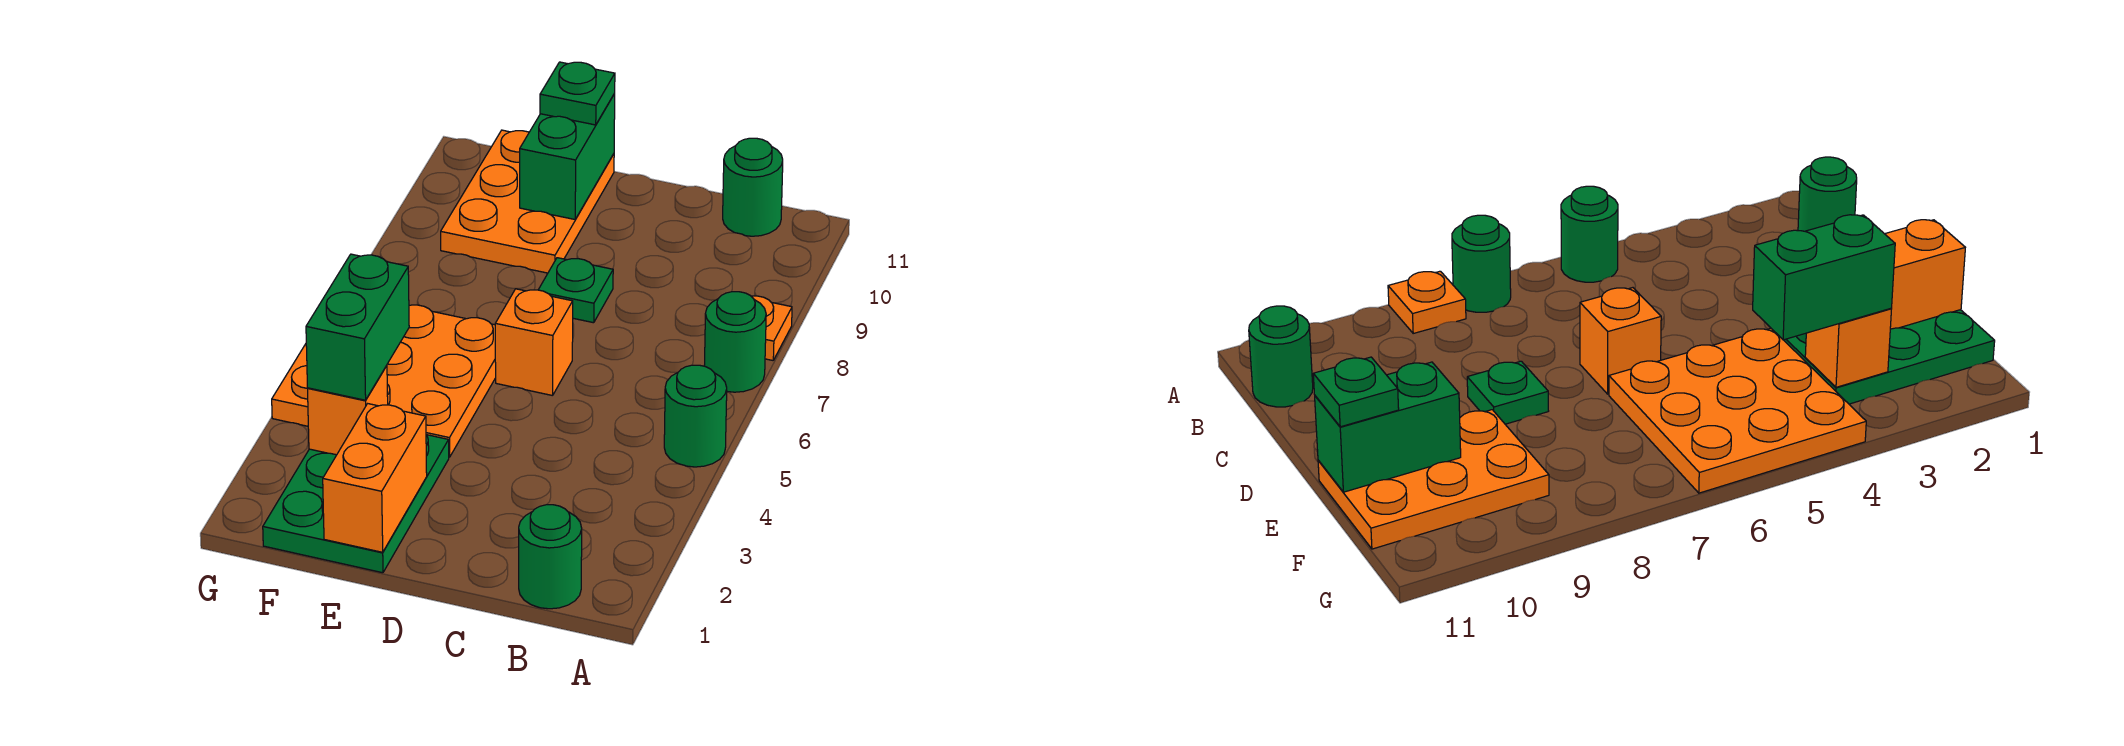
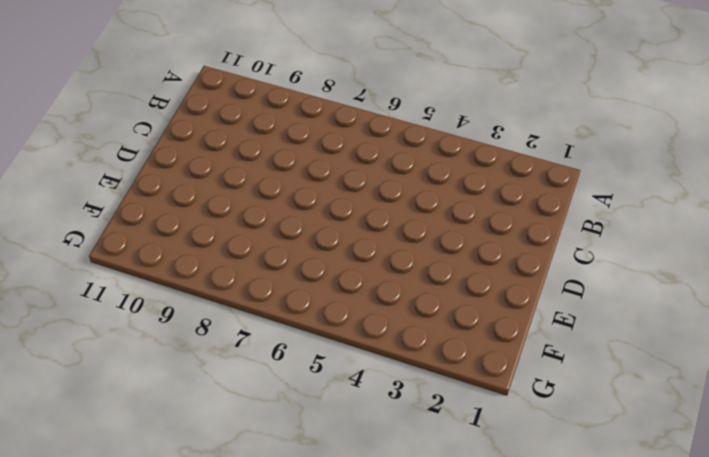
none -> green round brick A5 level 1
none -> green round brick A7 level 1
none -> orange plate A8 level 1

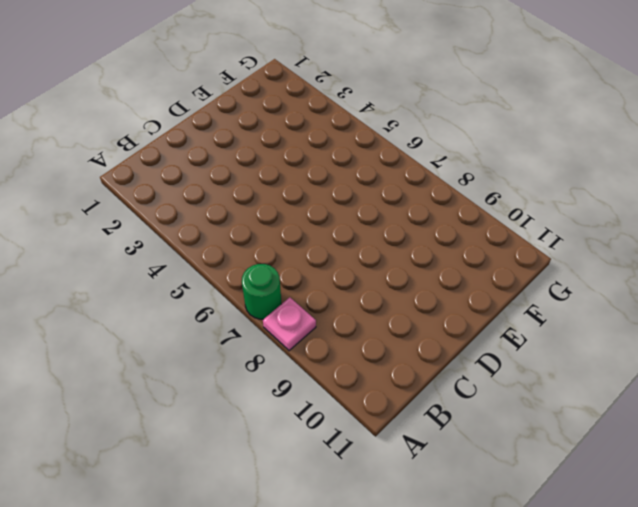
pink plate A8 level 1 -> orange plate A8 level 1
none -> green round brick A5 level 1
none -> green round brick B1 level 1
none -> green round brick B11 level 1

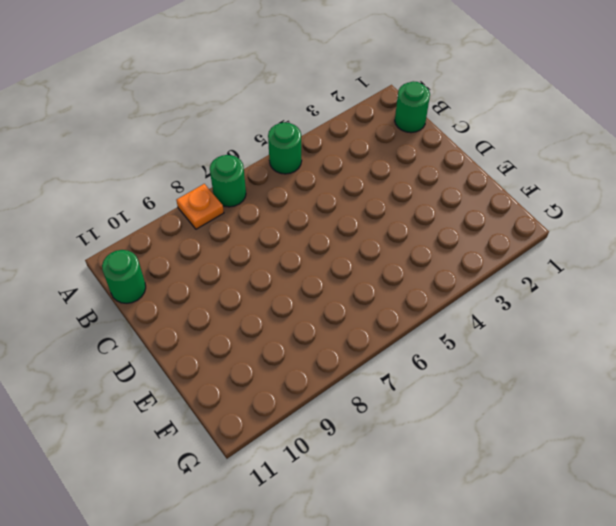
none -> orange brick D6 level 1
none -> green plate D8 level 1
none -> green plate E1:F3 level 1

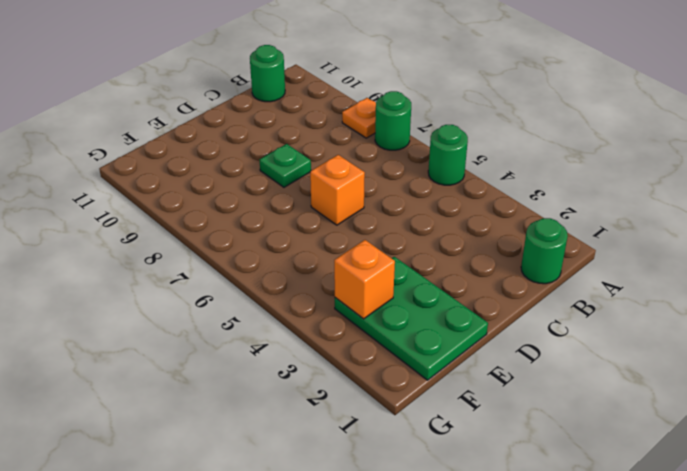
none -> orange plate E4:G6 level 1
none -> orange plate E9:F11 level 1
none -> orange brick E1:E2 level 2

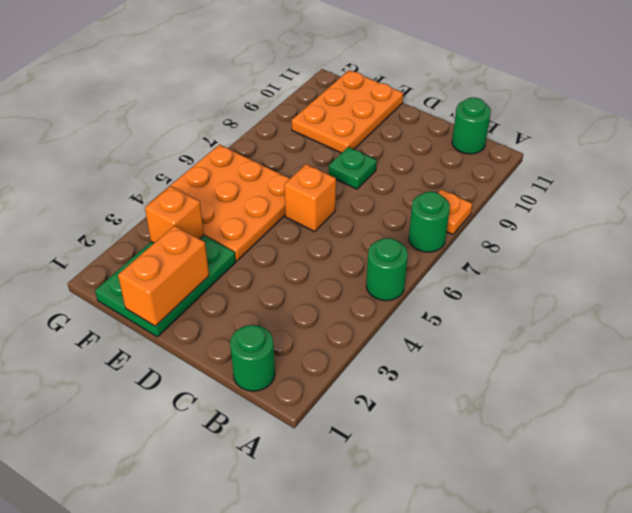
none -> green brick E10:E11 level 2
none -> green plate E11 level 3
none -> green brick F3:F4 level 3

